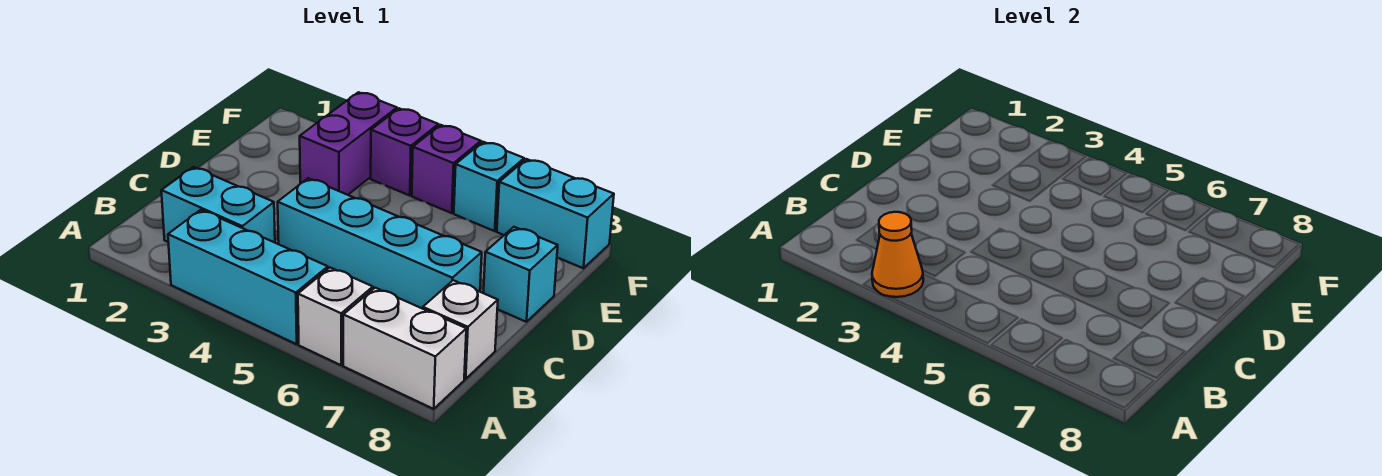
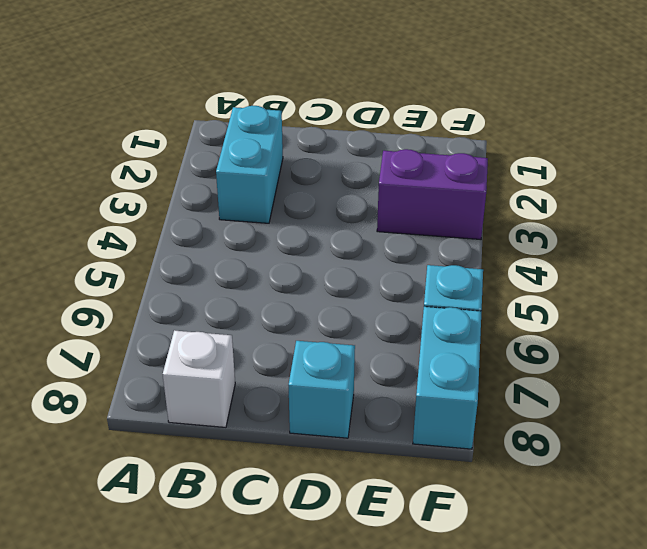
none -> cyan brick A3:A5 level 1
none -> white brick A6 level 1
none -> white brick A7:A8 level 1

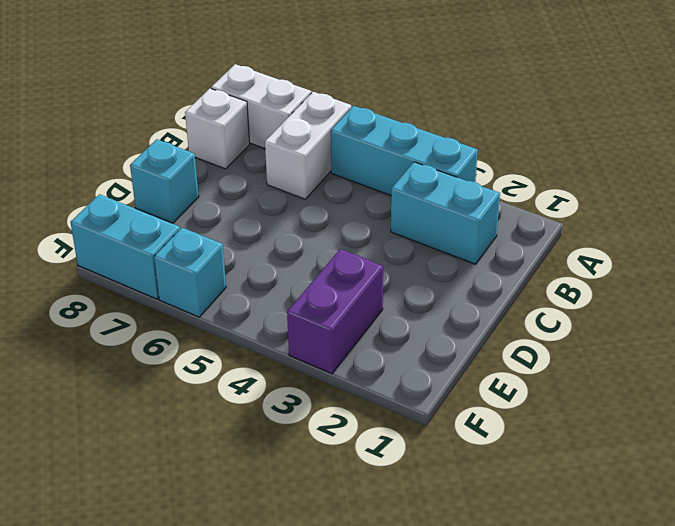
white brick A6:B6 level 1 -> white brick A6 level 1
none -> cyan brick C4:C7 level 1
none -> purple brick F4 level 1
none -> purple brick F5 level 1

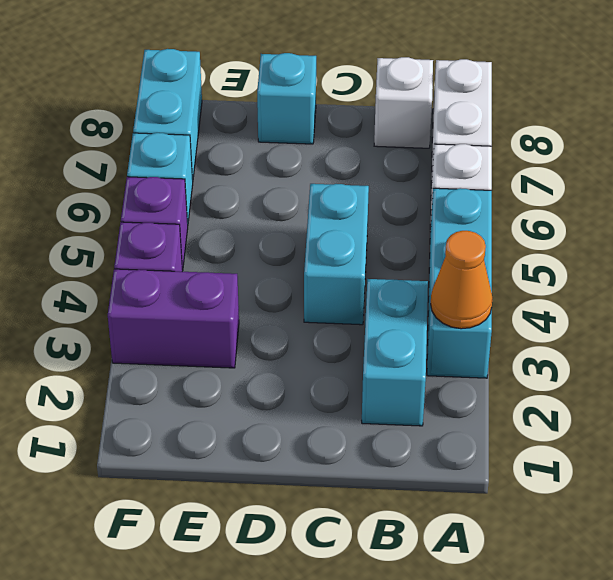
cyan brick C4:C5 level 1 -> cyan brick C4:C7 level 1

